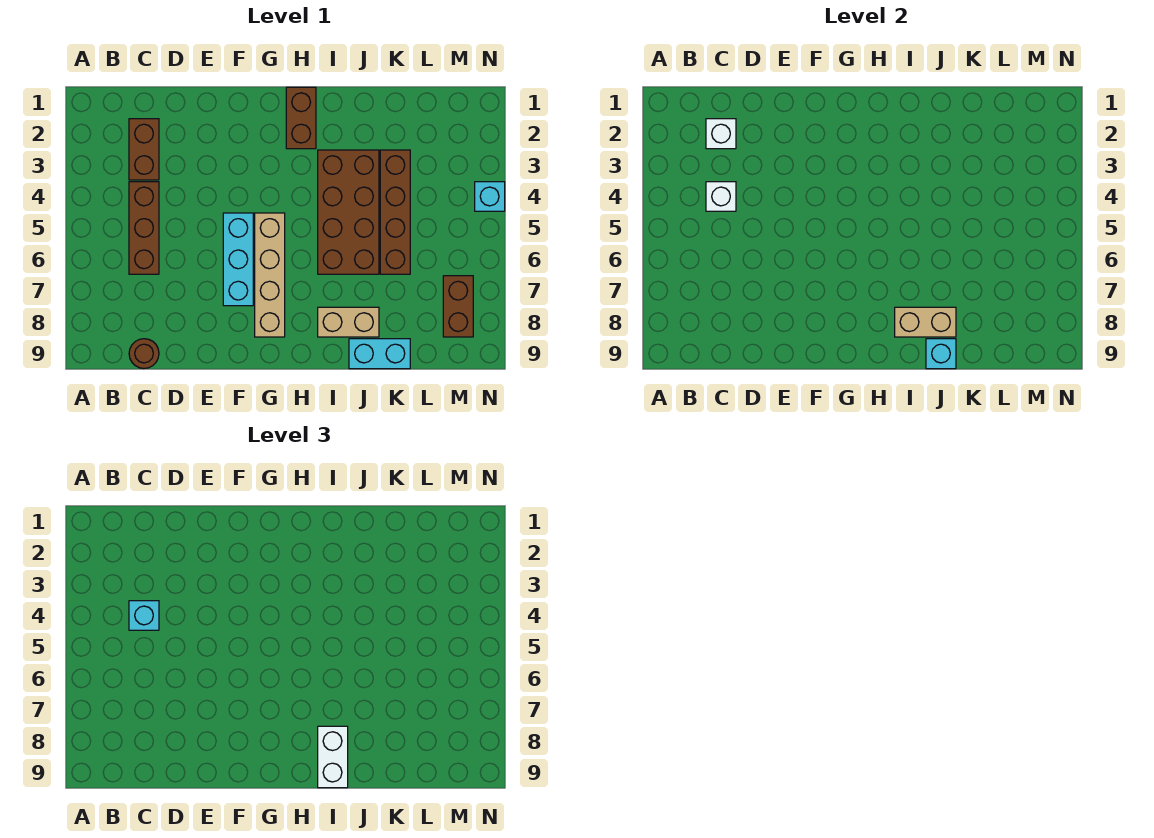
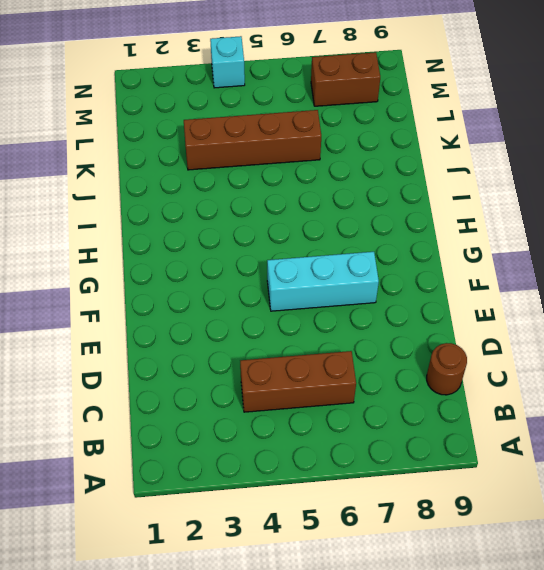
none -> brown brick C2:C3 level 1
none -> tan brick G5:G8 level 1
none -> brown brick H1:H2 level 1

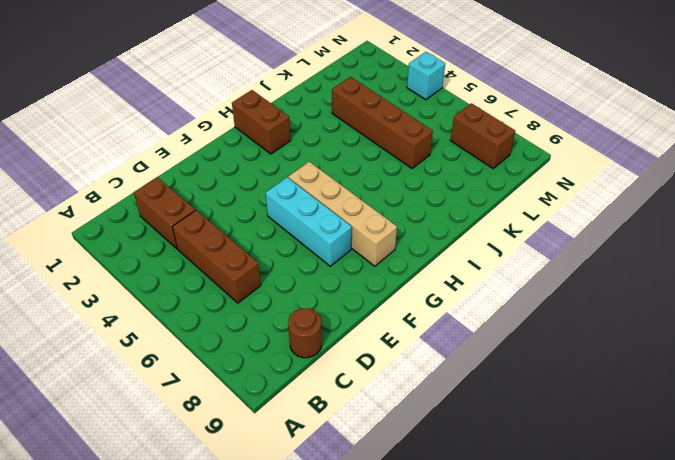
none -> brown brick I3:J6 level 1
none -> tan brick I8:J8 level 1
none -> cyan brick J9:K9 level 1

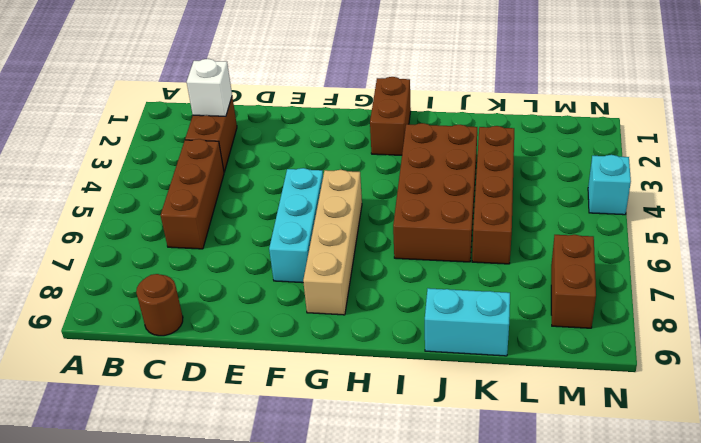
none -> tan brick I8:J8 level 1
none -> white brick C4 level 2
none -> tan brick I8:J8 level 2

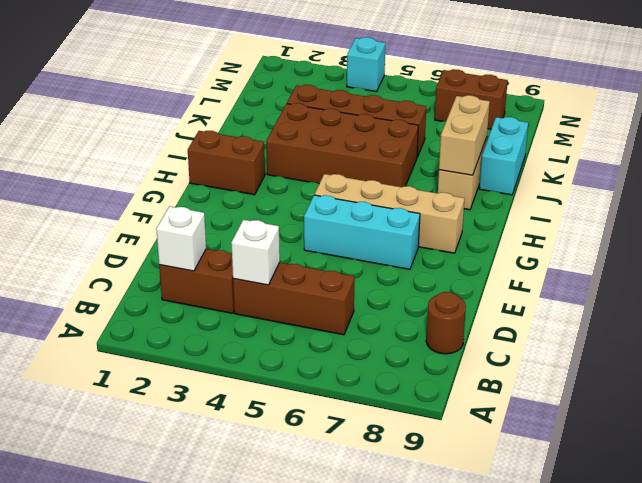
none -> cyan brick J9 level 2
none -> cyan brick C4 level 3
none -> white brick I8:I9 level 3

